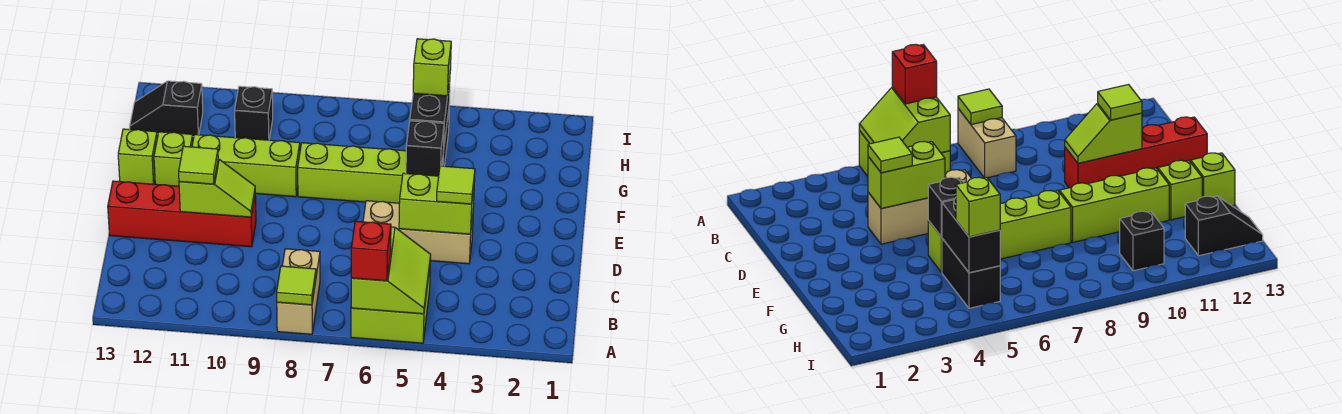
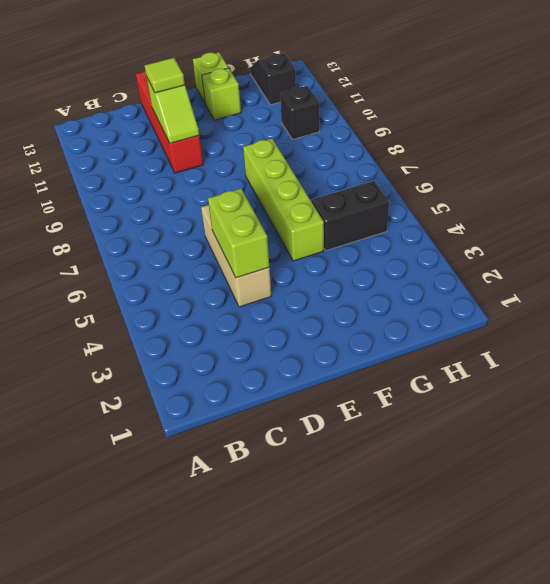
none -> lime brick A5:B6 level 1
none -> tan brick A8:B8 level 1
none -> lime brick F9:F11 level 1

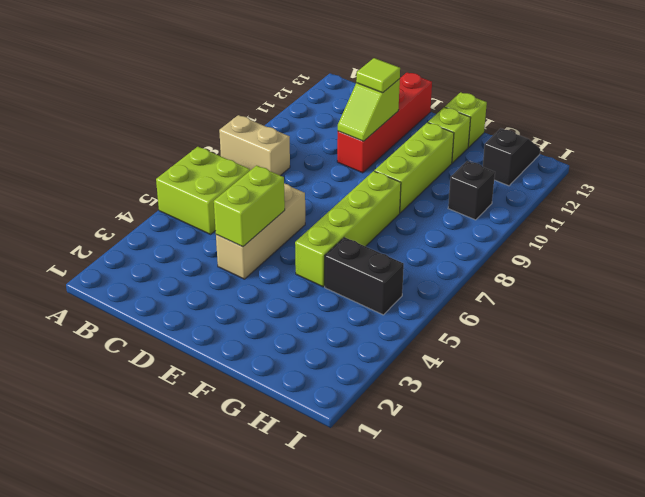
none -> lime slope A5:B6 level 2 top 6
none -> lime tile A8 level 2
none -> black brick F5 level 2

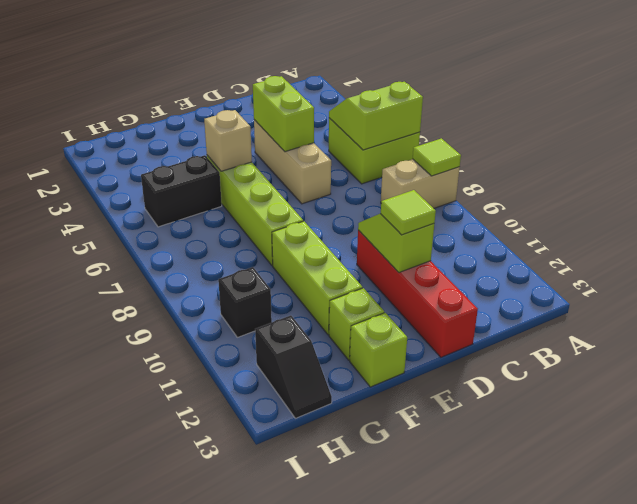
tan brick F5 level 2 -> black brick F5 level 2
none -> black brick G5:H5 level 2
none -> red brick A6 level 3
none -> lime tile D4 level 3

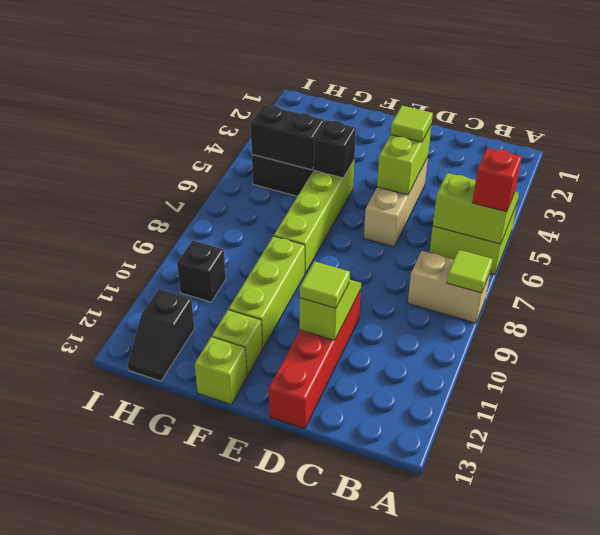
none -> lime brick H5 level 3

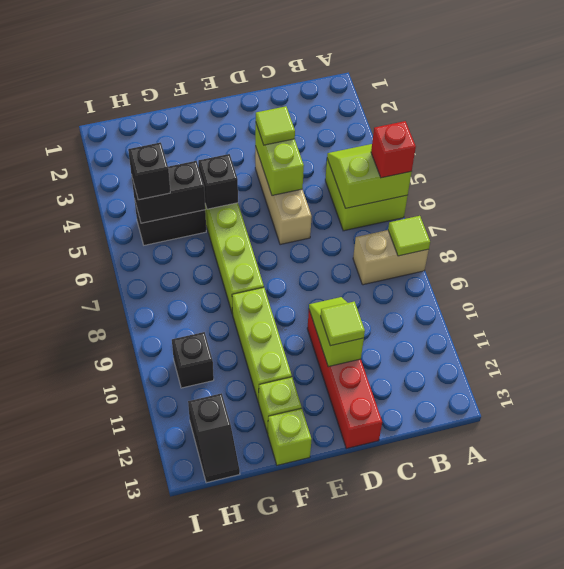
black brick H5 level 3 -> lime brick H5 level 3

